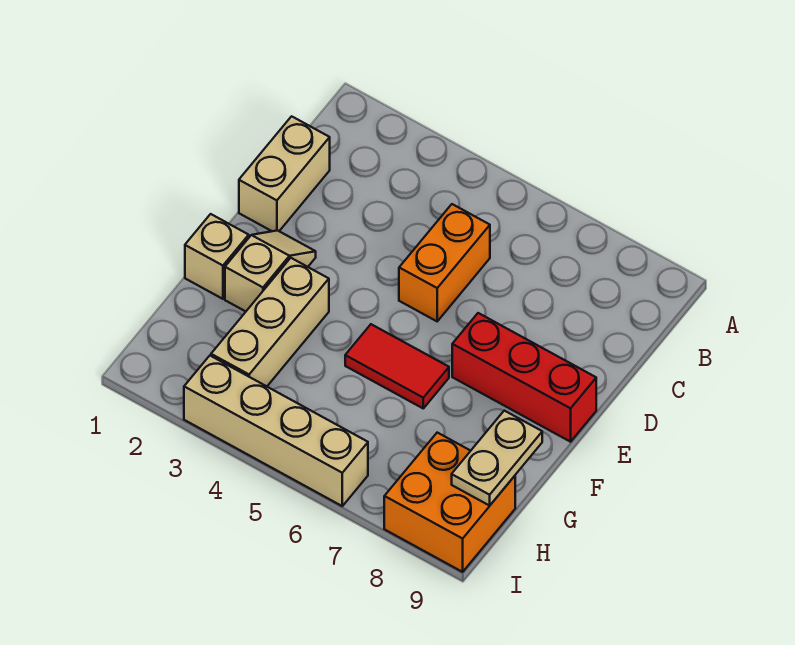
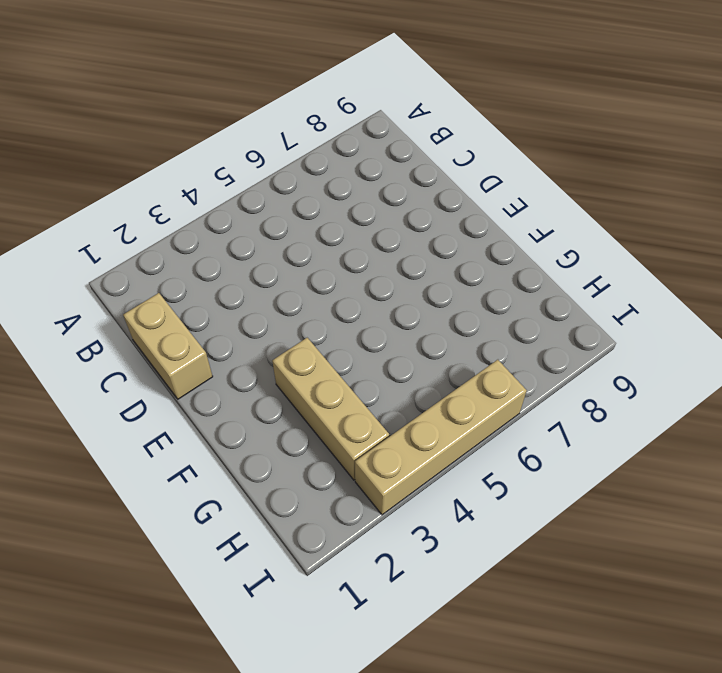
none -> orange brick C5:D5 level 1
none -> tan slope E2:F2 level 1 top F

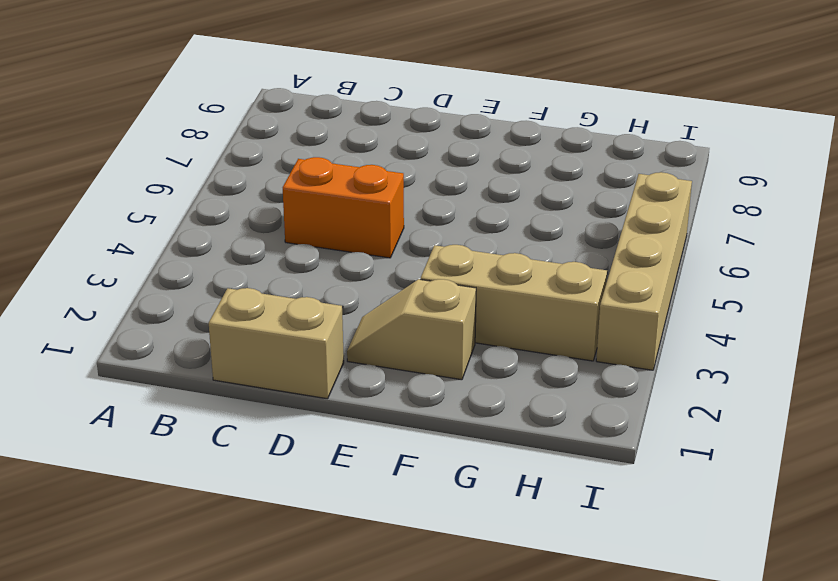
none -> red brick E7:E9 level 1
none -> tan brick F1 level 1

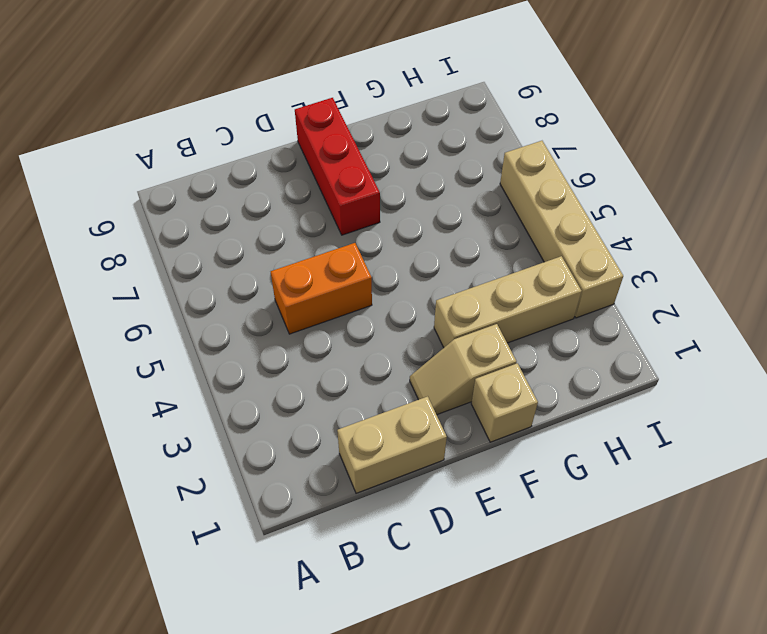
none -> red tile F5:F6 level 1
none -> orange brick H8:I9 level 1

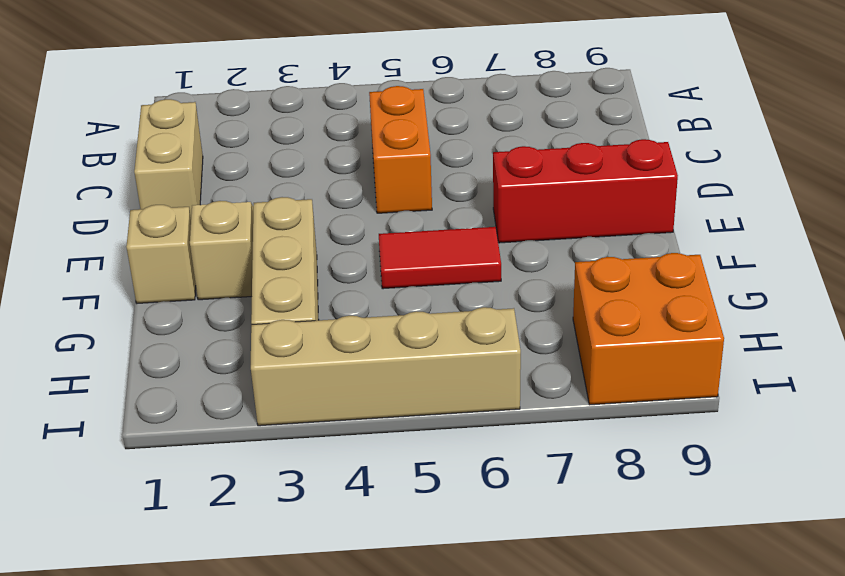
none -> tan plate G9:H9 level 2

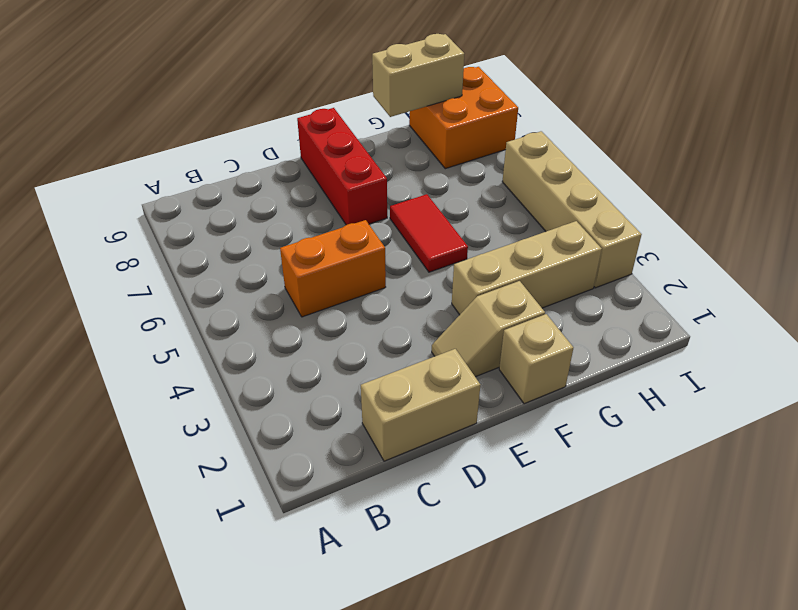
tan brick G9:H9 level 2 -> tan plate G9:H9 level 2

